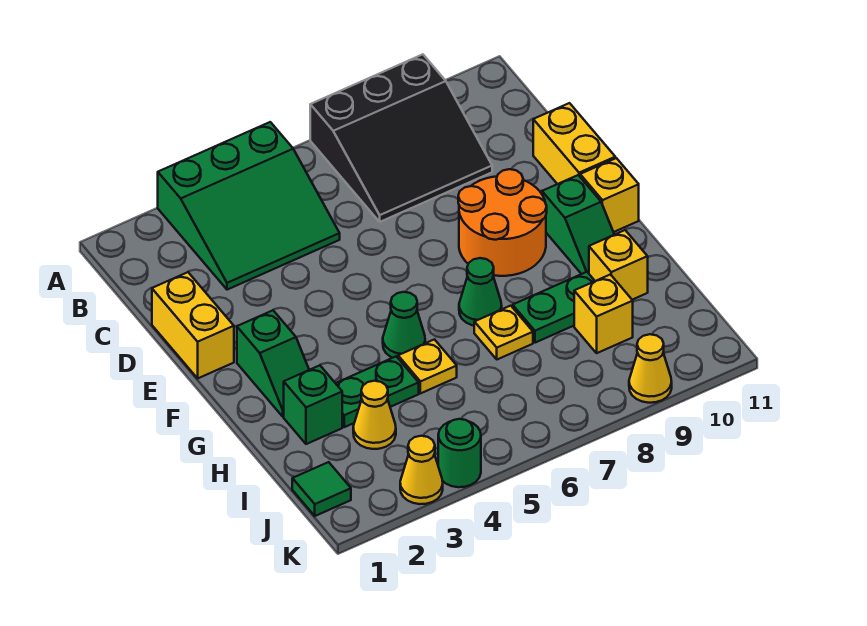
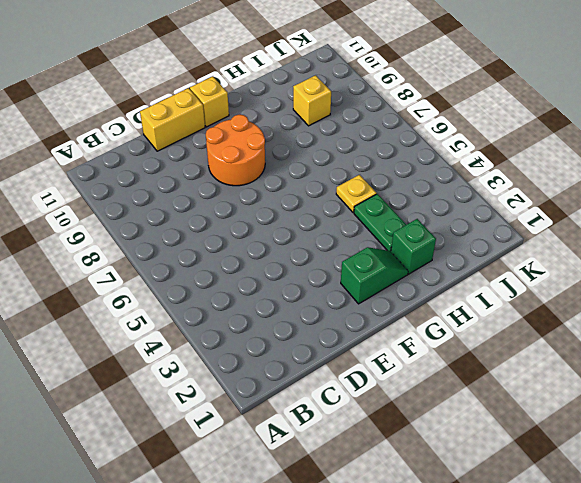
none -> green slope A3:C5 level 1 top A
none -> black slope A7:C9 level 1 top A
none -> yellow brick D1:E1 level 1

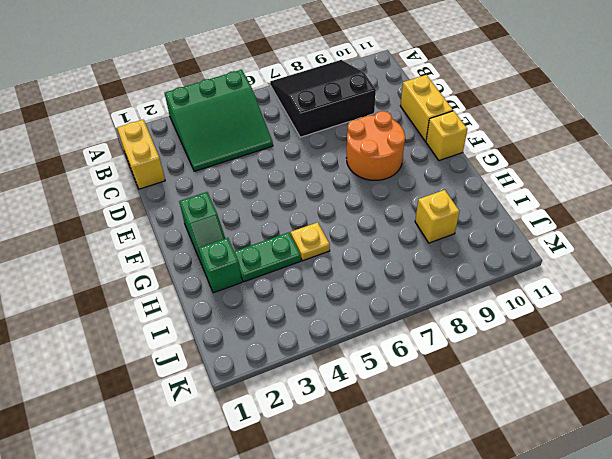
black slope A7:C9 level 1 top C -> black slope A7:C9 level 1 top A
yellow brick B1:C1 level 1 -> yellow brick D1:E1 level 1
none -> green slope F10:G10 level 1 top F
none -> green cone G5 level 1
none -> green cone G7 level 1

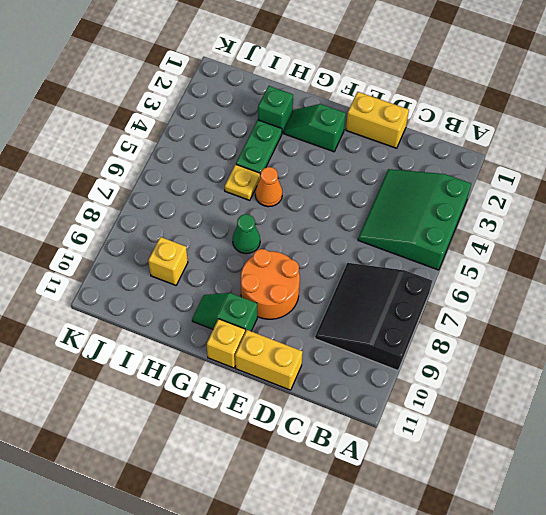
orange cone G5 level 1 -> green cone G5 level 1
none -> yellow plate H7 level 1
none -> green plate H8:H9 level 1
none -> yellow brick H10 level 1

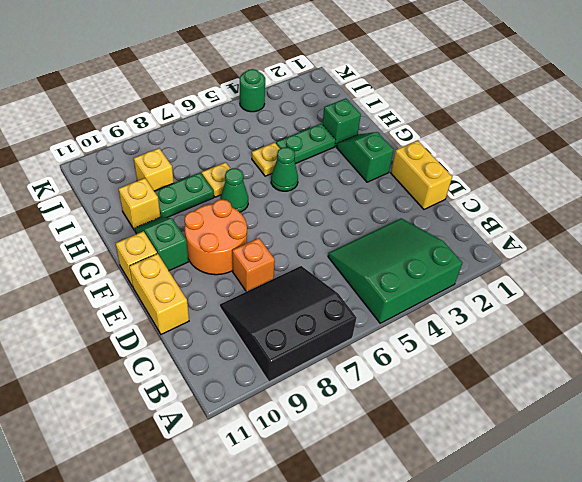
orange brick D8 level 1 -> none
none -> yellow cone I3 level 1
none -> green tile J1 level 1
none -> yellow cone K3 level 1

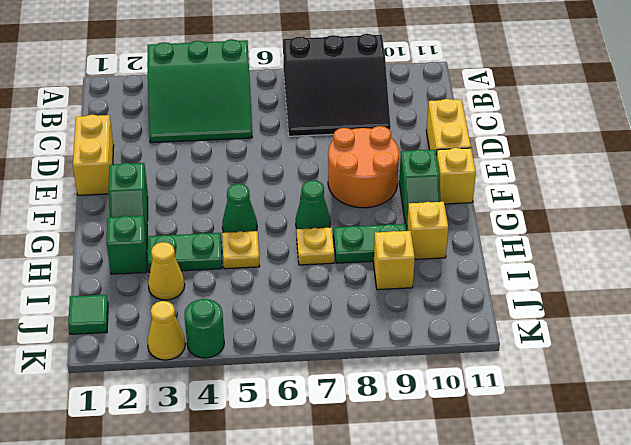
none -> yellow cone K9 level 1

